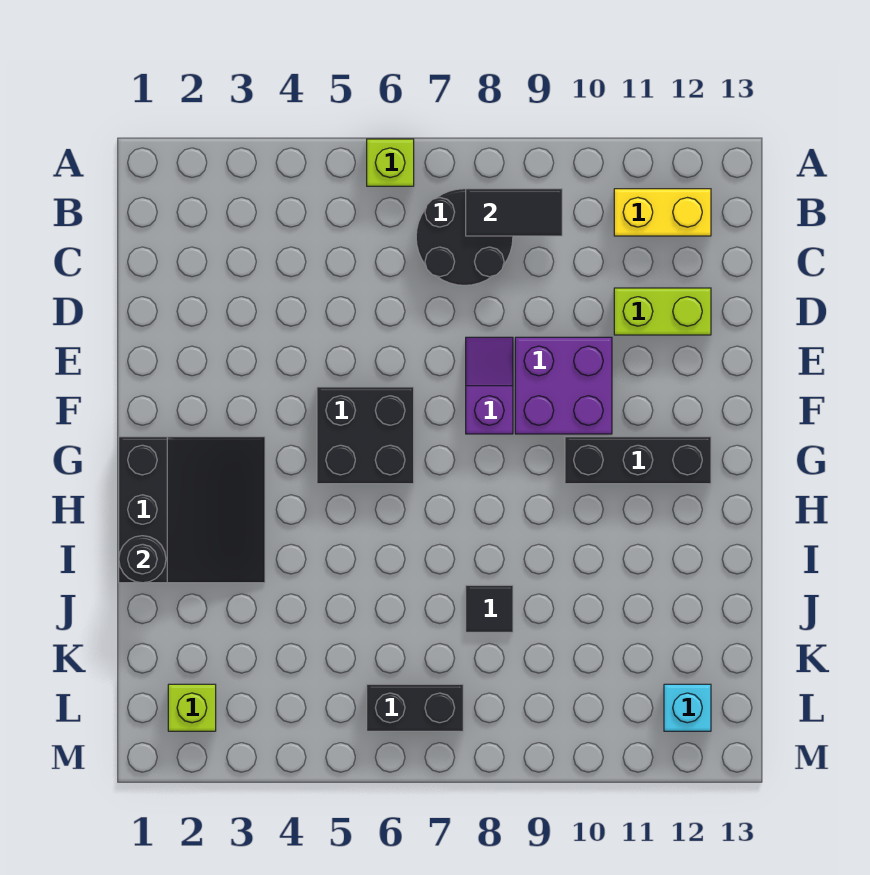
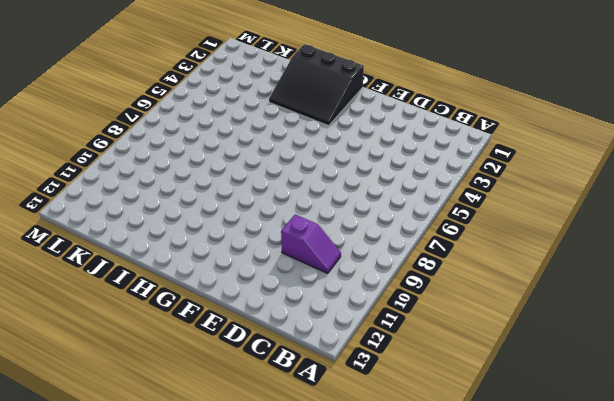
purple slope C10:D10 level 1 top D -> purple slope E8:F8 level 1 top F
none -> lime brick A6 level 1
none -> black round brick B7:C8 level 1
none -> yellow brick B11:B12 level 1

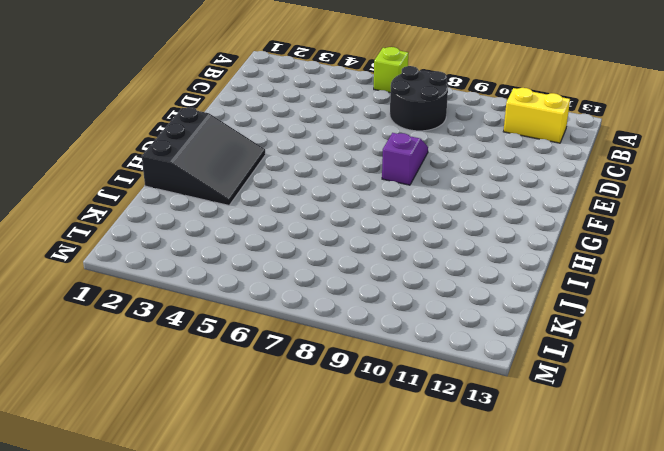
none -> lime brick D11:D12 level 1
none -> purple brick E9:F10 level 1
none -> black brick F5:G6 level 1

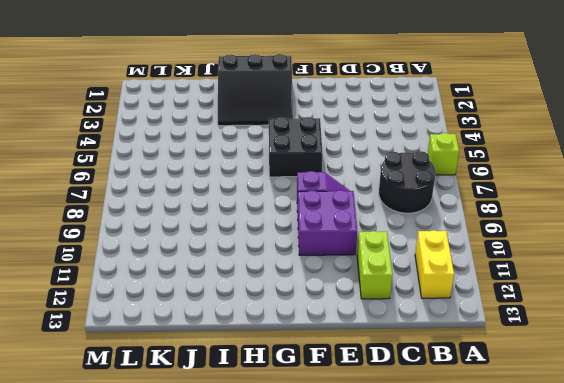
none -> black brick G10:G12 level 1
none -> black tile J8 level 1
none -> lime brick L2 level 1

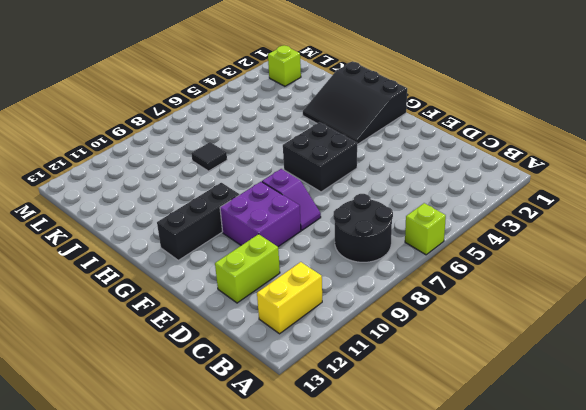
none -> black brick L6:L7 level 1
none -> cyan brick L12 level 1
none -> black tile B8:B9 level 2

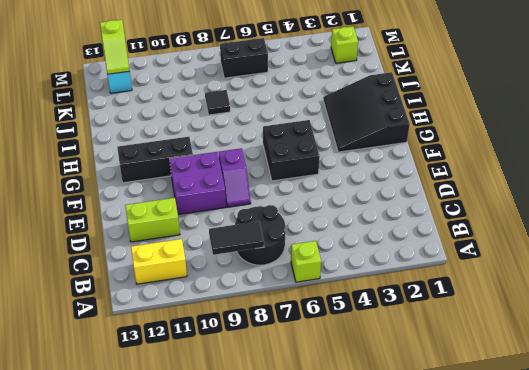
lime slope L12:M12 level 2 top M -> none
none -> black round brick I1 level 2

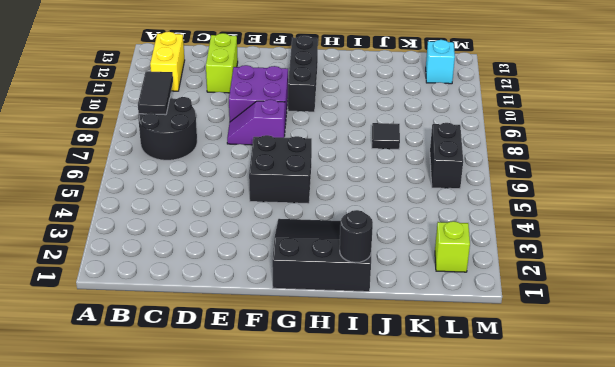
none -> lime brick A6 level 1

